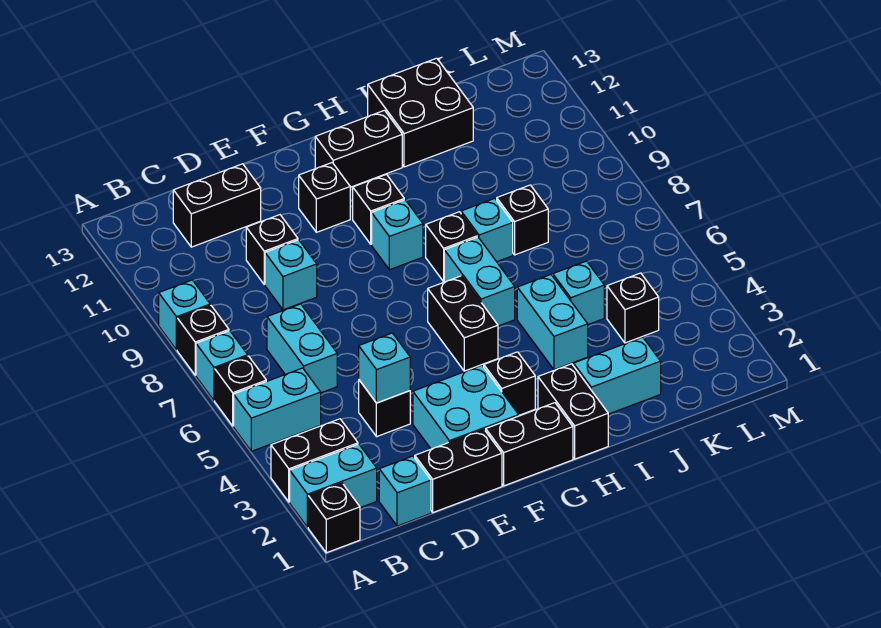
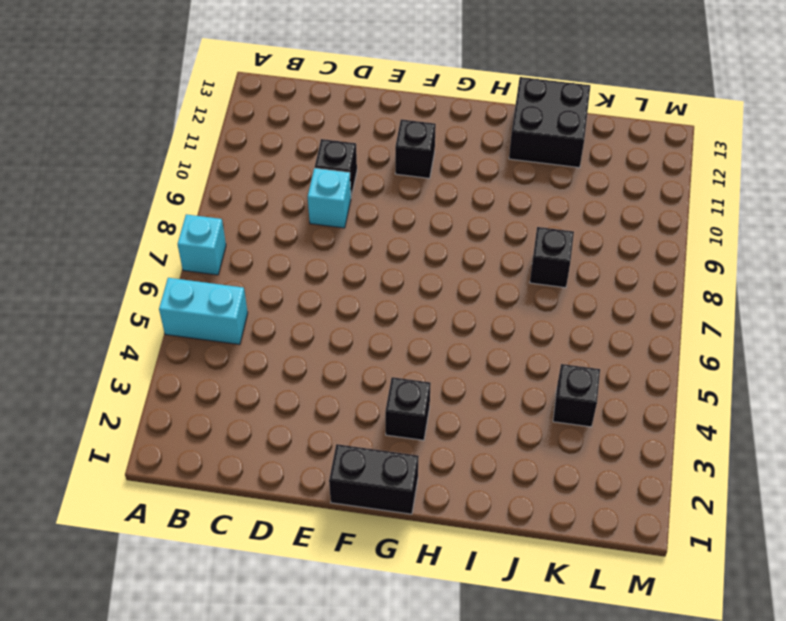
none -> black brick A1 level 1
none -> cyan brick A2:B2 level 1
none -> black brick A3:B3 level 1
none -> black brick A6 level 1

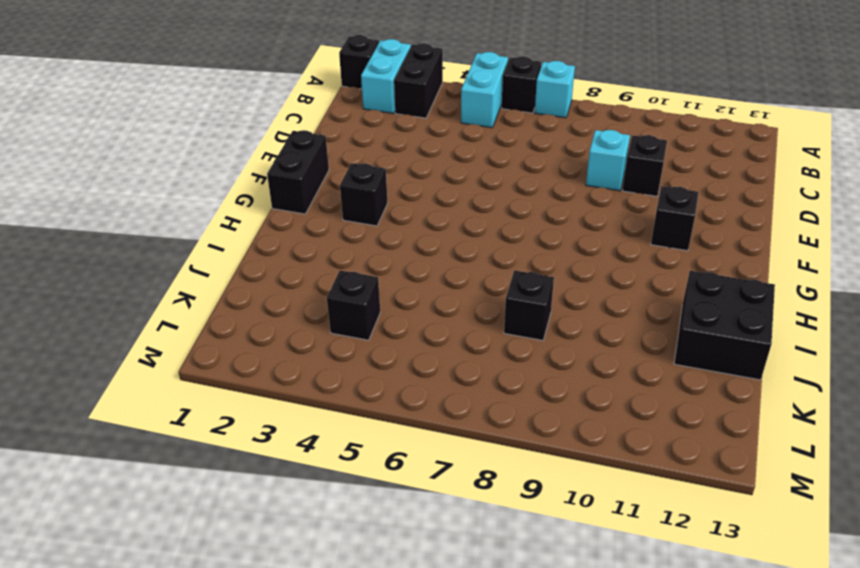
none -> black brick A8 level 1
none -> cyan brick A9 level 1
none -> cyan brick C1 level 1
none -> cyan brick C6:C7 level 1

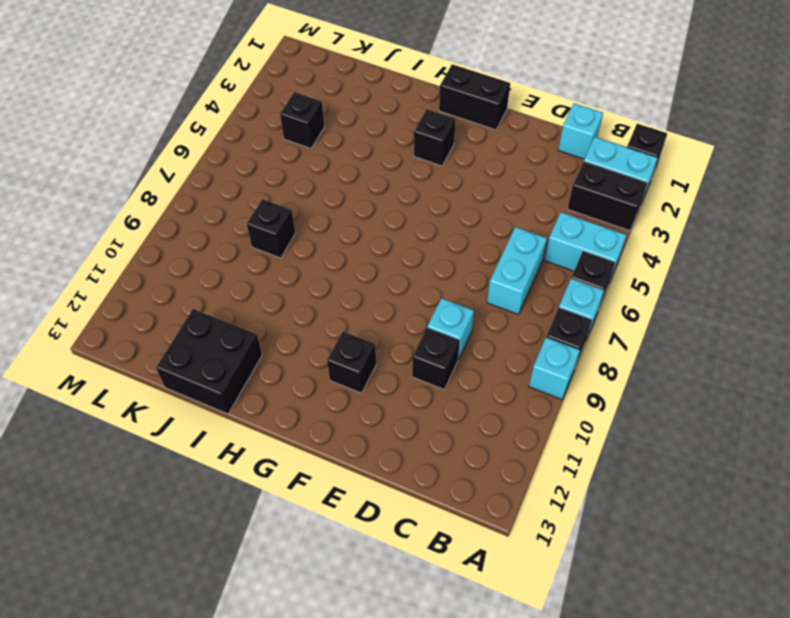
none -> black brick C12:D12 level 1
none -> black brick D1:E1 level 1
none -> black brick D4 level 1
none -> cyan brick E2:F3 level 1

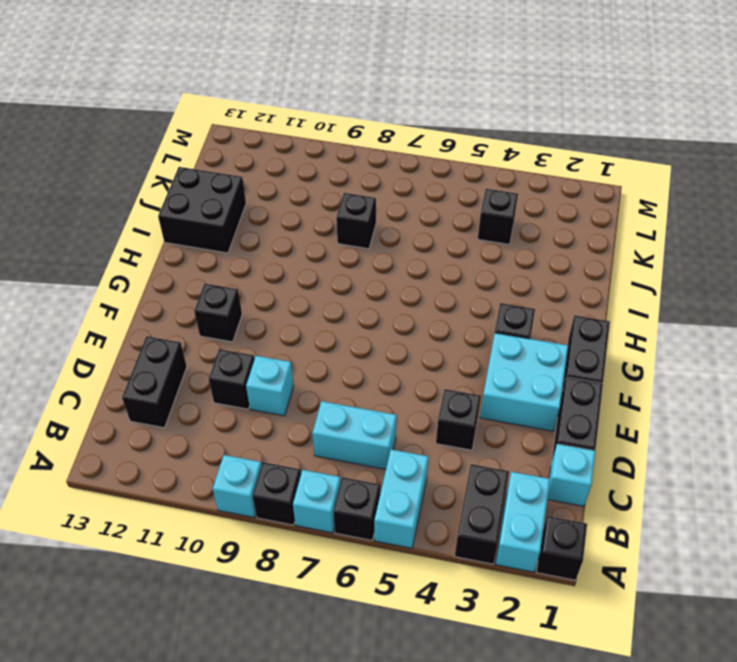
none -> black brick G5:G6 level 1
none -> cyan brick G9 level 1
none -> black brick G10 level 1
none -> black brick G12:H12 level 1

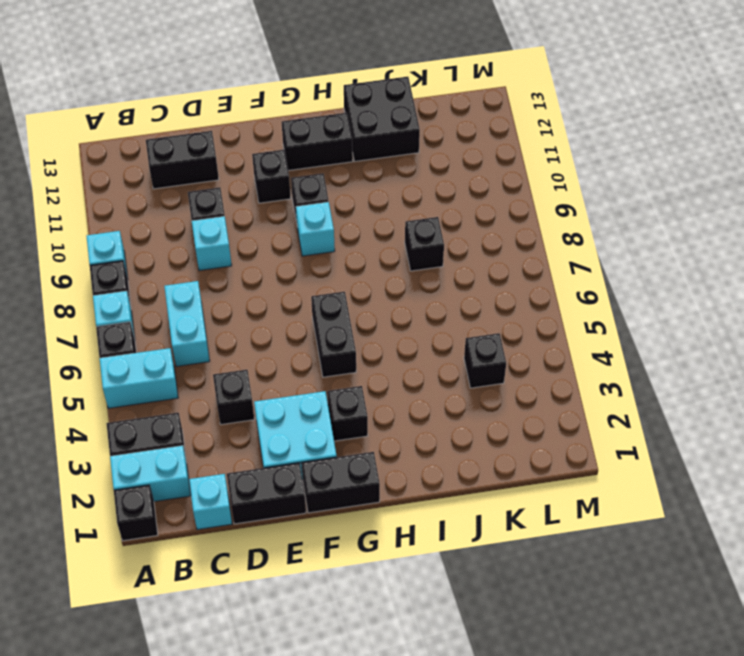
none -> black brick H1:H2 level 1
none -> cyan brick H6:H7 level 1
none -> black brick H8 level 1
none -> cyan brick I2:J2 level 1

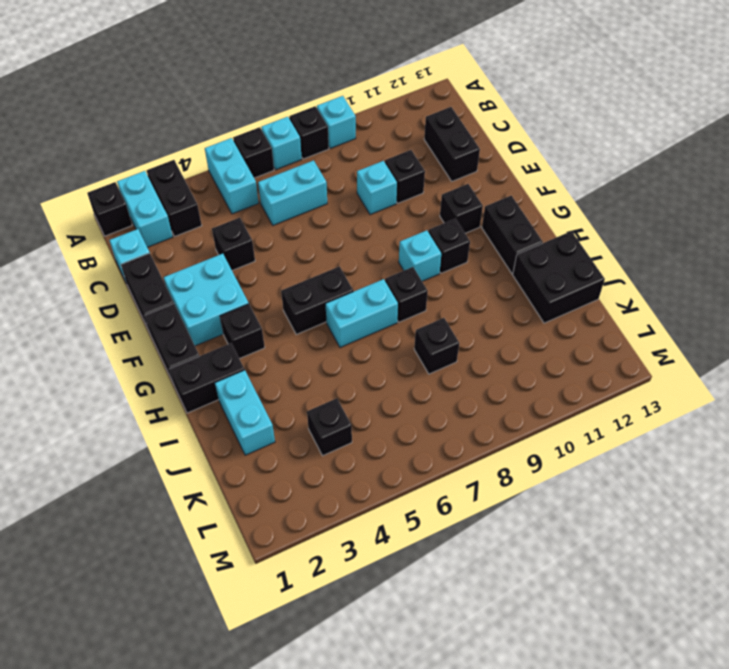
none -> cyan brick I4:I5 level 1
none -> cyan brick I8 level 1
none -> cyan brick J5 level 1
none -> cyan brick D4 level 2

